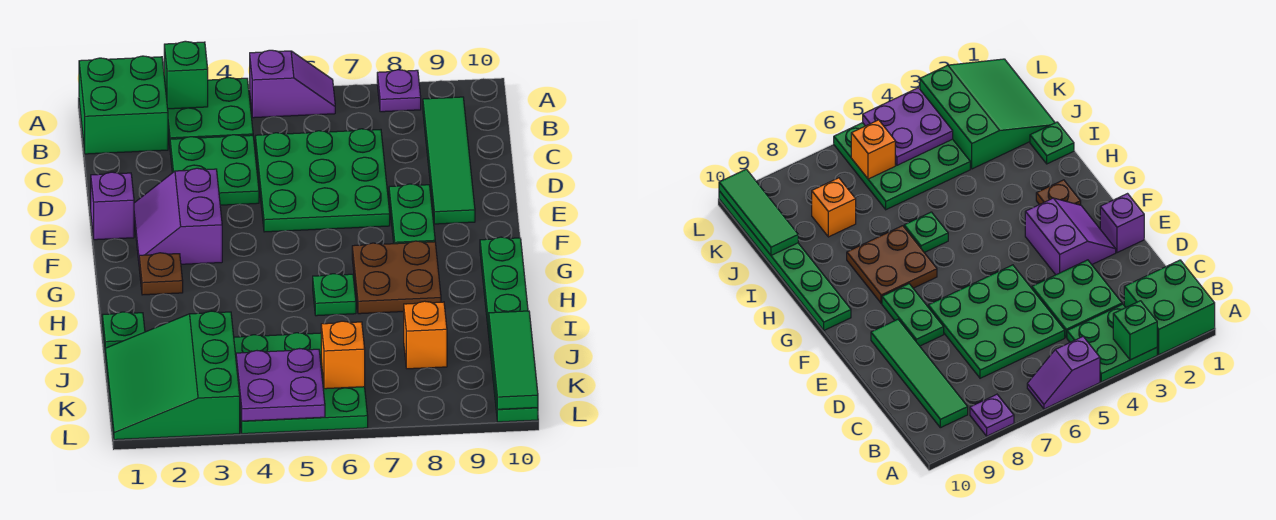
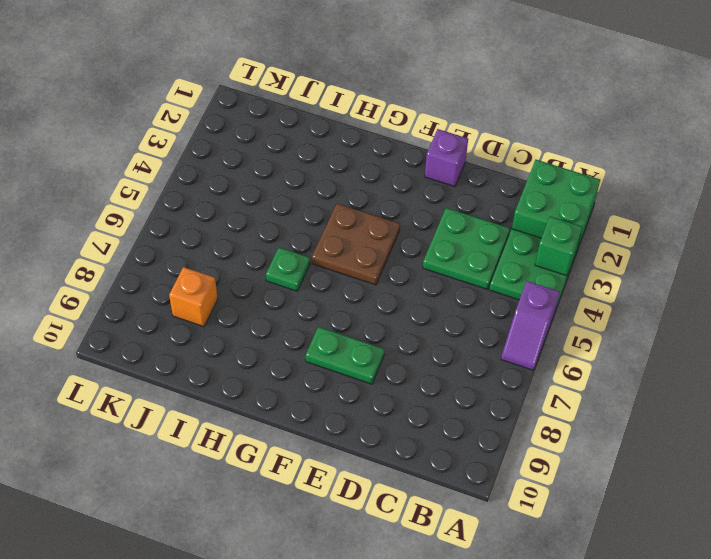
brown plate F4:G5 level 1 -> brown plate G7:H8 level 1
none -> purple plate A8 level 1
none -> green tile B9:E9 level 1
none -> green plate C5:E7 level 1

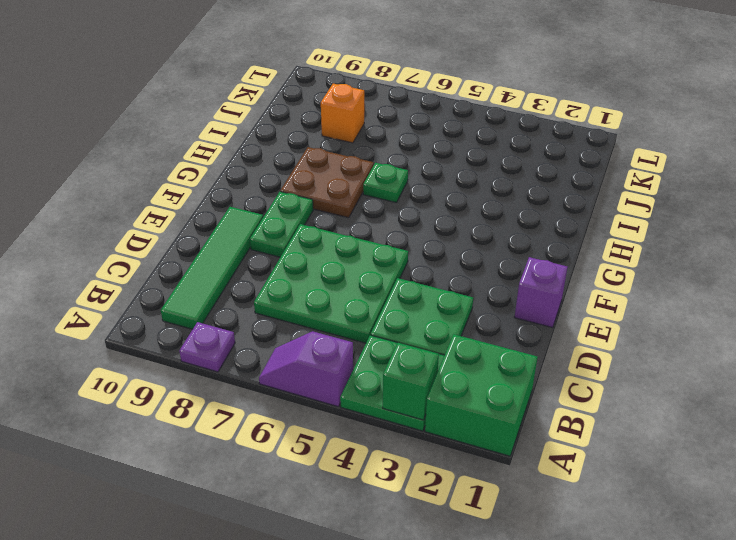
none -> purple slope E2:F3 level 1 top 3
none -> brown plate G2 level 1
none -> green plate G10:L10 level 1

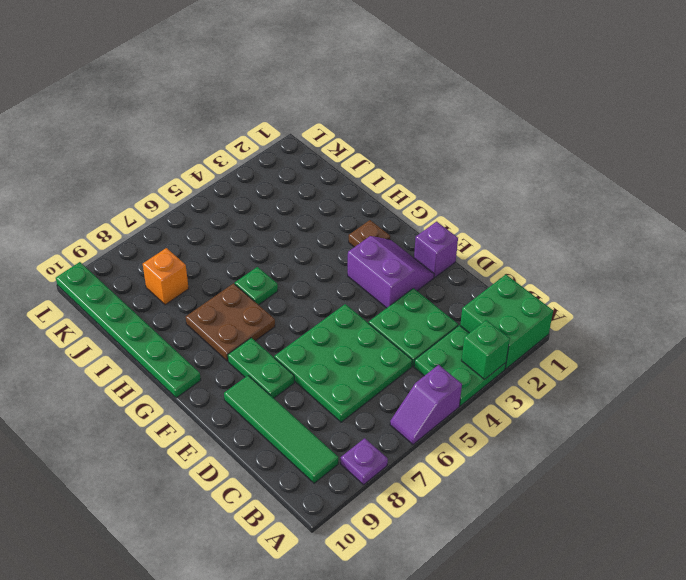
none -> green plate I1 level 1
none -> green slope J1:L3 level 1 top 3
none -> green plate J4:L6 level 1

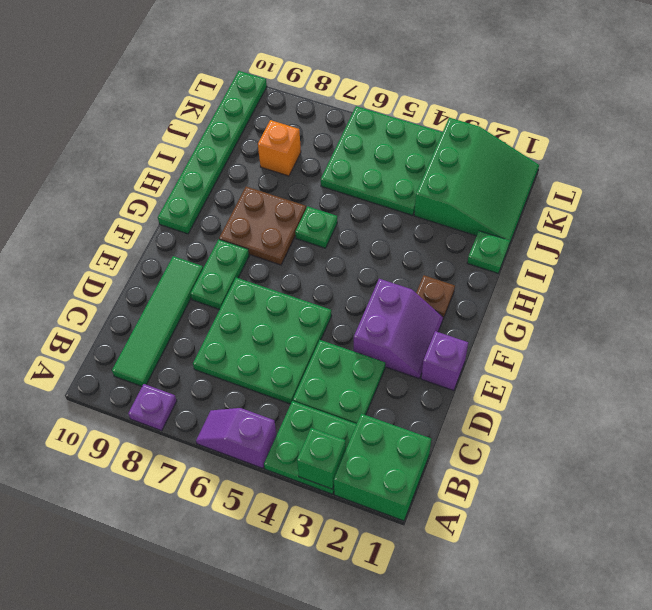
none -> green tile J10:L10 level 2
none -> purple plate K4:L5 level 2
none -> orange brick K6 level 2

